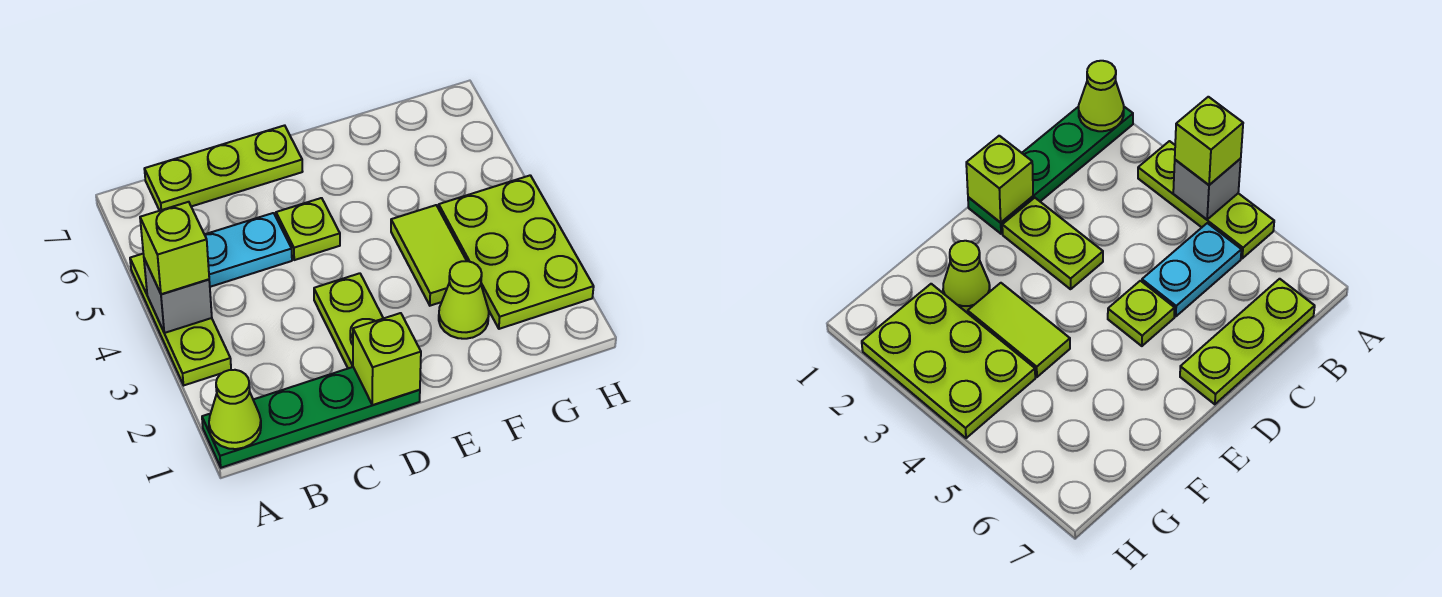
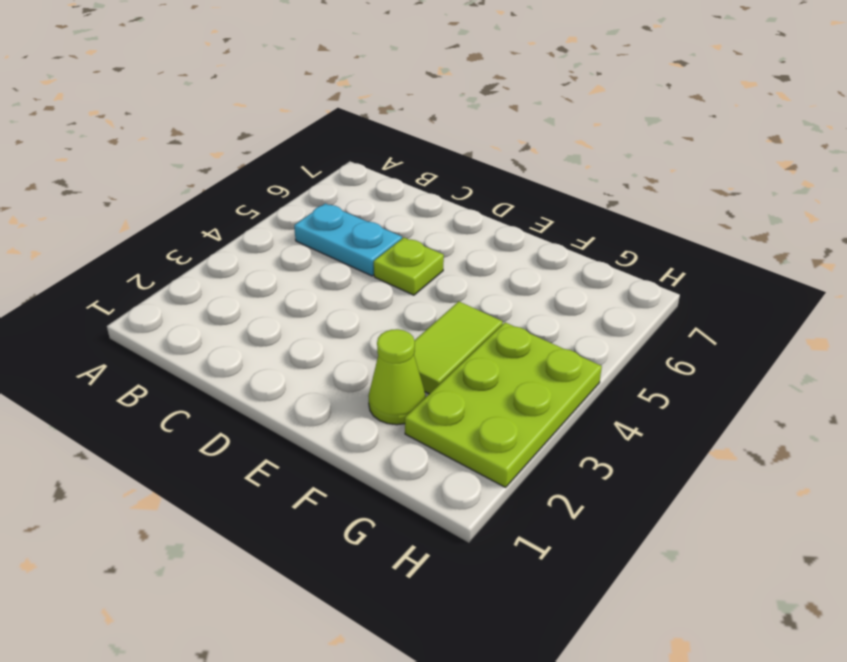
none -> green plate A1:D1 level 1
none -> lime plate A3:A5 level 1
none -> lime plate B7:D7 level 1

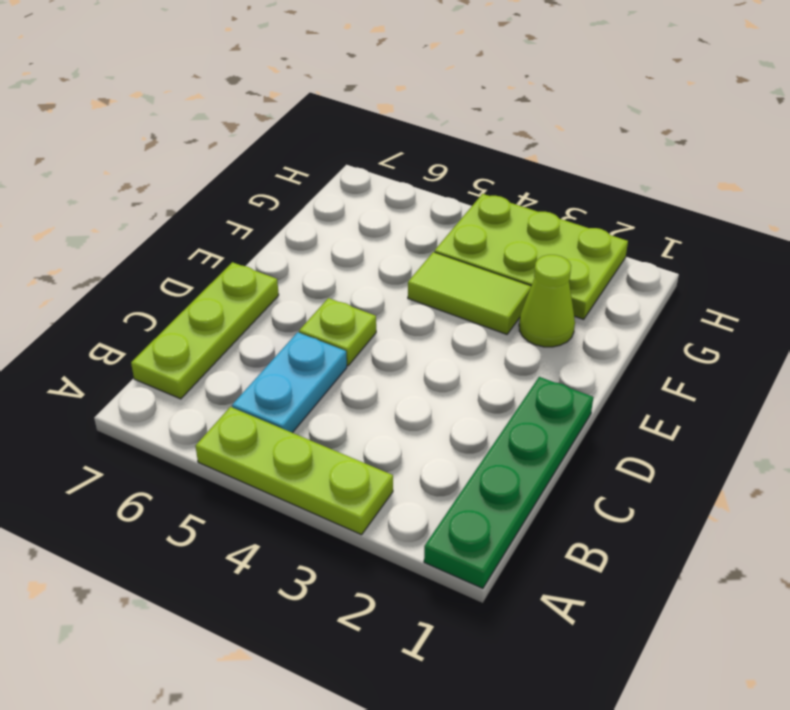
none -> lime plate D2:D3 level 1
none -> lime cone A1 level 2
none -> grey brick A4 level 2

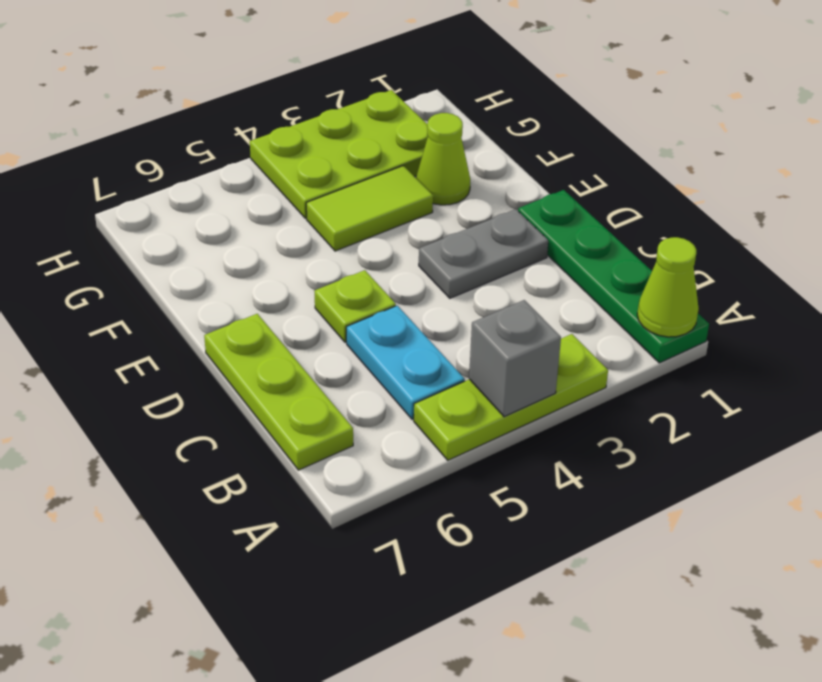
grey plate D2:D3 level 1 -> lime plate D2:D3 level 1
none -> lime brick D1 level 2
none -> lime brick A4 level 3

